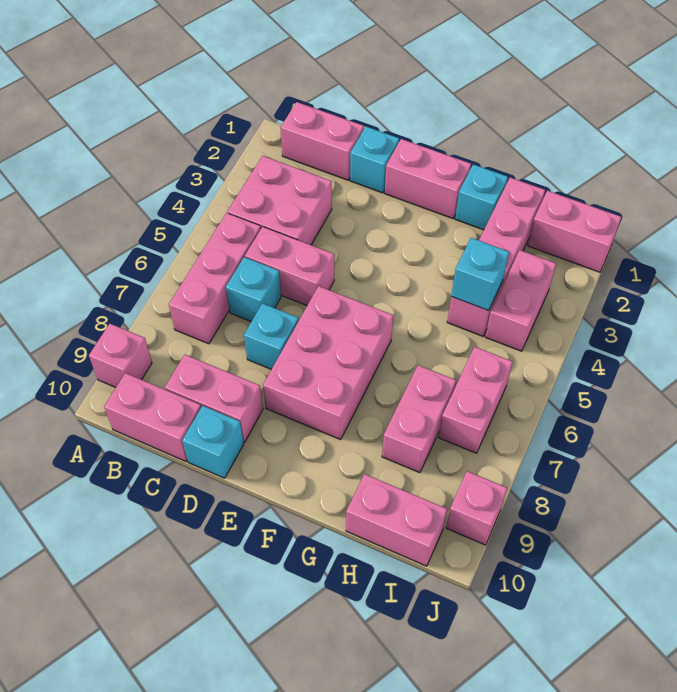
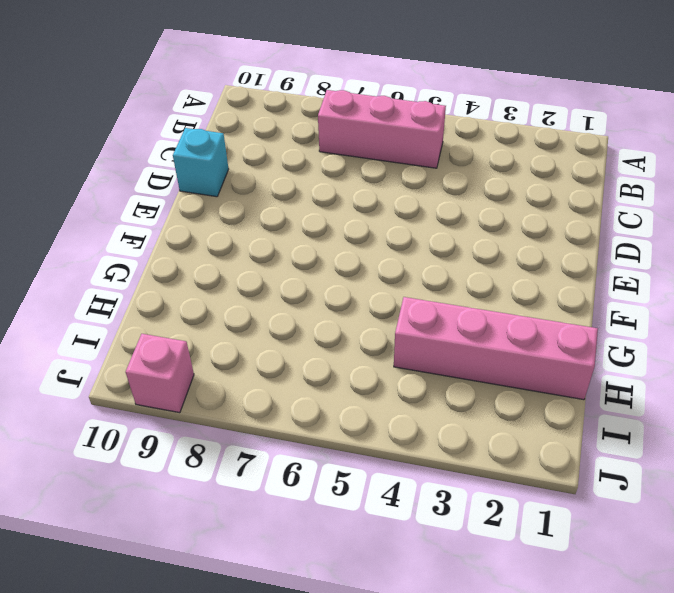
none -> pink brick A9 level 1
none -> pink brick B1:C1 level 1
none -> pink brick B3:C4 level 1

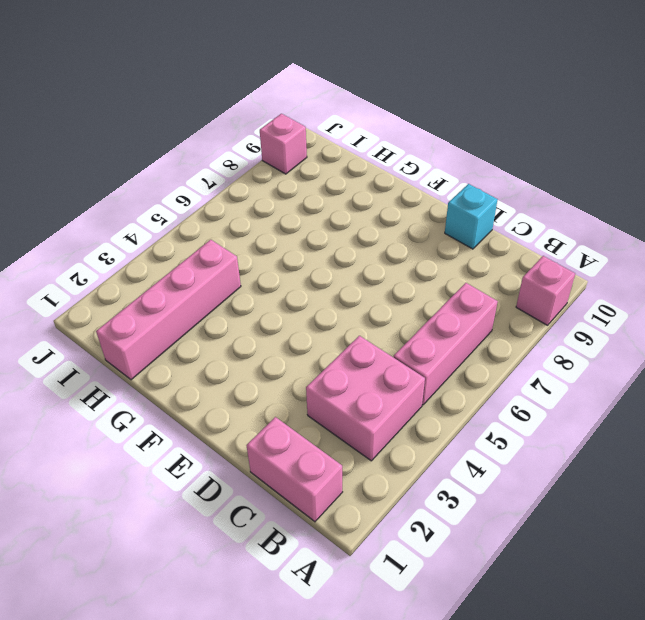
none -> pink brick B10:C10 level 1
none -> pink brick C5:D5 level 1
none -> cyan brick C6 level 1

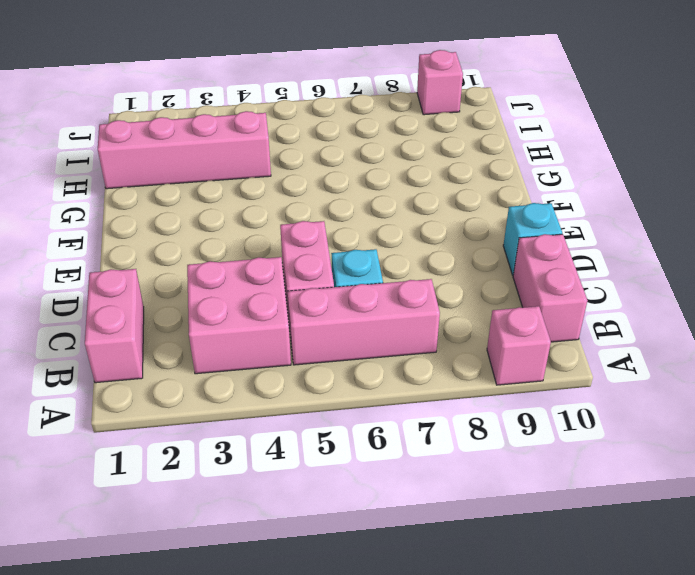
none -> pink brick C9:D9 level 1
none -> cyan brick D1 level 1
none -> cyan brick D7 level 1

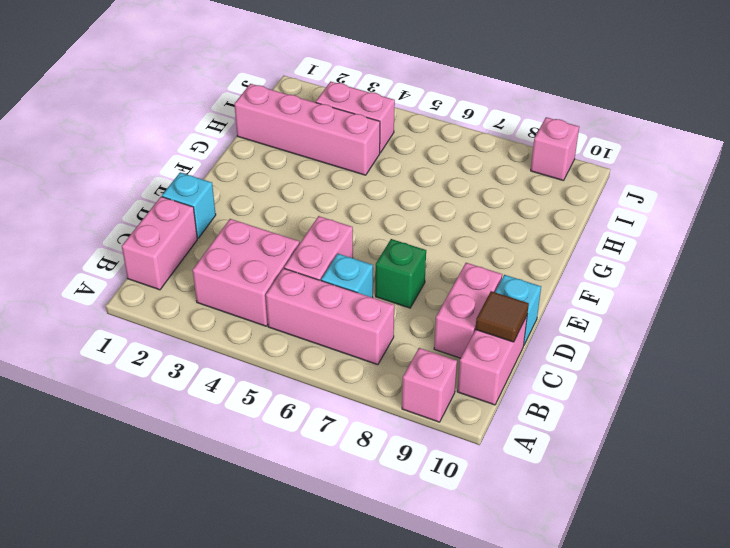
brown tile C10 level 2 -> none
green brick D7 level 1 -> cyan brick D7 level 1
none -> pink brick E1:F1 level 1
none -> pink brick E6:F8 level 1
none -> cyan brick G1 level 1

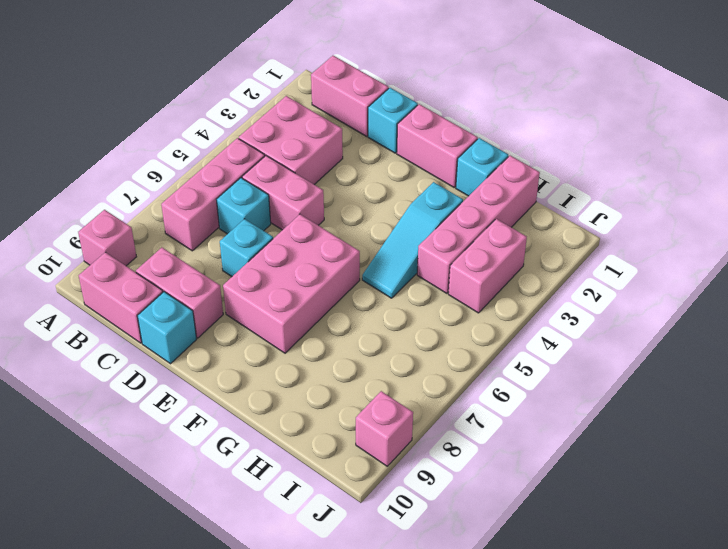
cyan slope G3:G5 level 1 top 3 -> none
none -> pink brick H7:H8 level 1
none -> pink brick H10:I10 level 1
none -> pink brick I1:J1 level 1

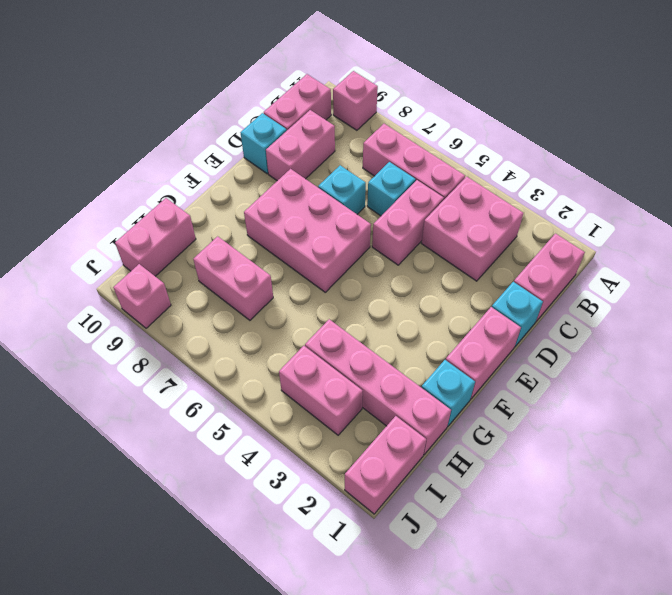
none -> pink brick I6:I7 level 1
none -> cyan brick H4 level 2

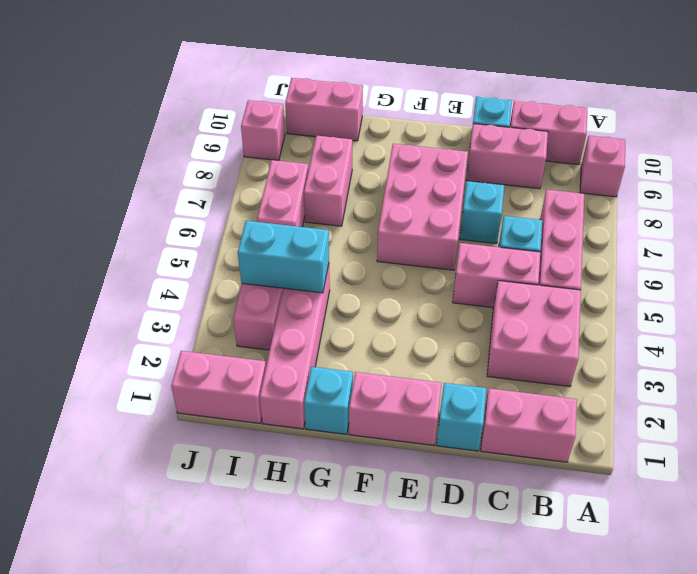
cyan brick H4:I4 level 2 -> cyan brick H4 level 2

